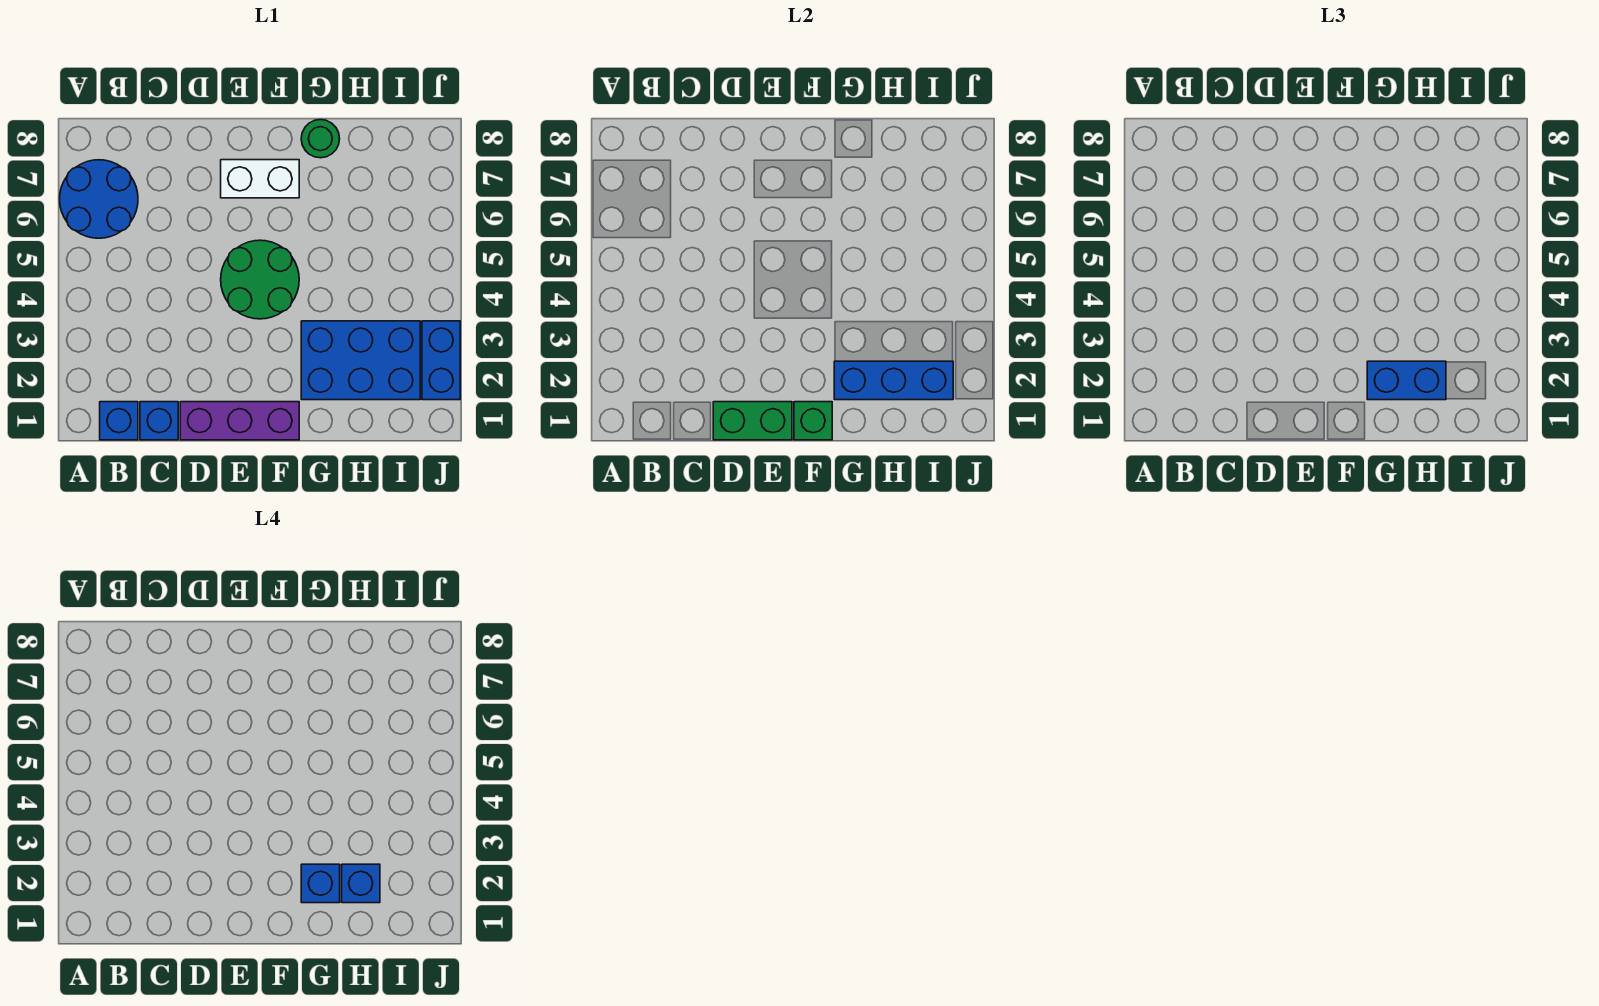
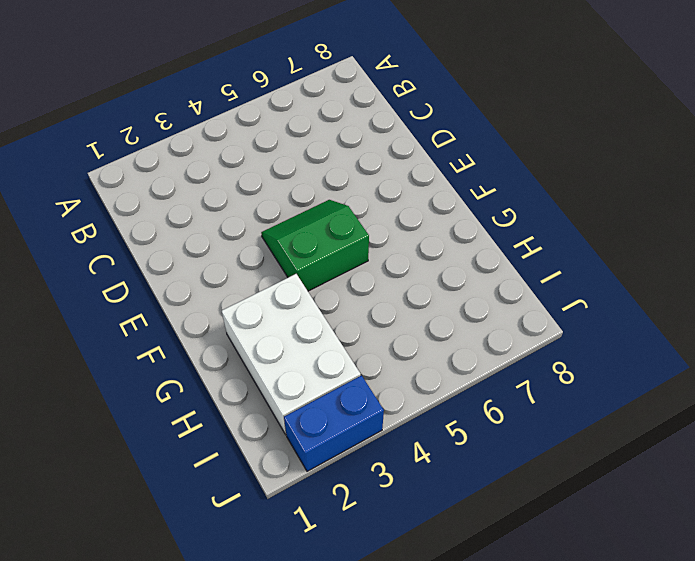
green slope E4:F5 level 1 top F -> green round brick E4:F5 level 1
white brick G2:I3 level 1 -> blue brick G2:I3 level 1
none -> blue round brick A6:B7 level 1
none -> blue brick B1 level 1
none -> blue brick C1 level 1

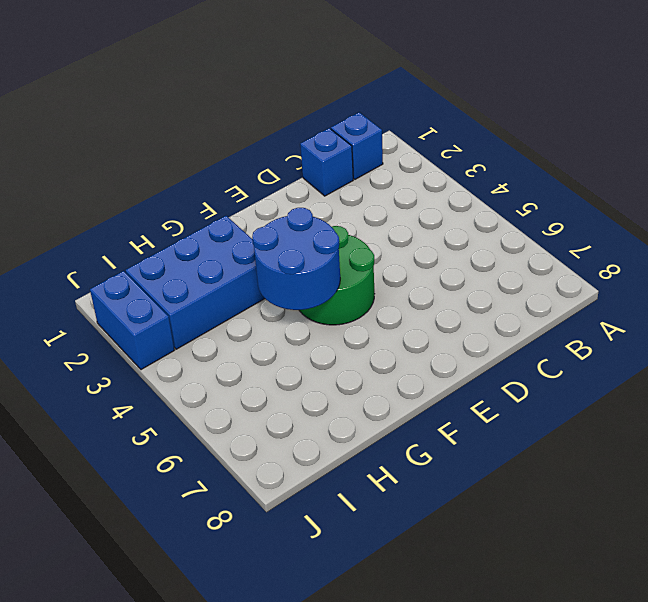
blue round brick F4:G5 level 2 -> blue round brick A6:B7 level 1
none -> purple brick D1:F1 level 1
none -> white brick E7:F7 level 1
none -> green round brick G8 level 1

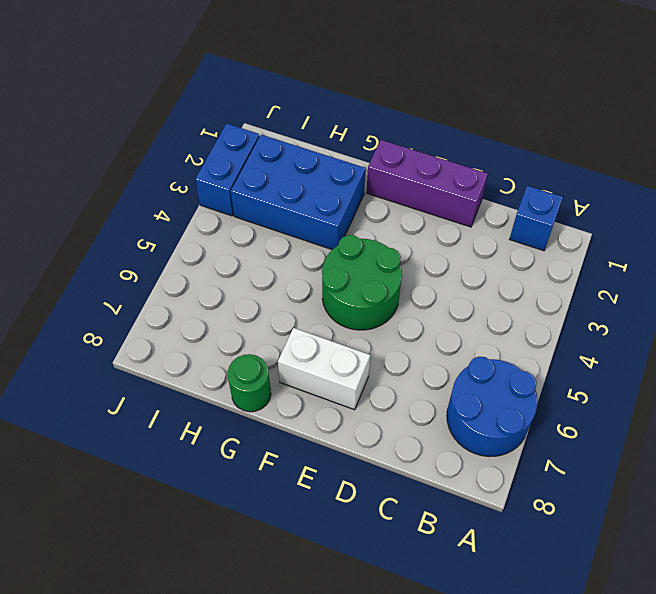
none -> blue brick C1 level 1
none -> green brick D1:E1 level 2
none -> green brick F1 level 2

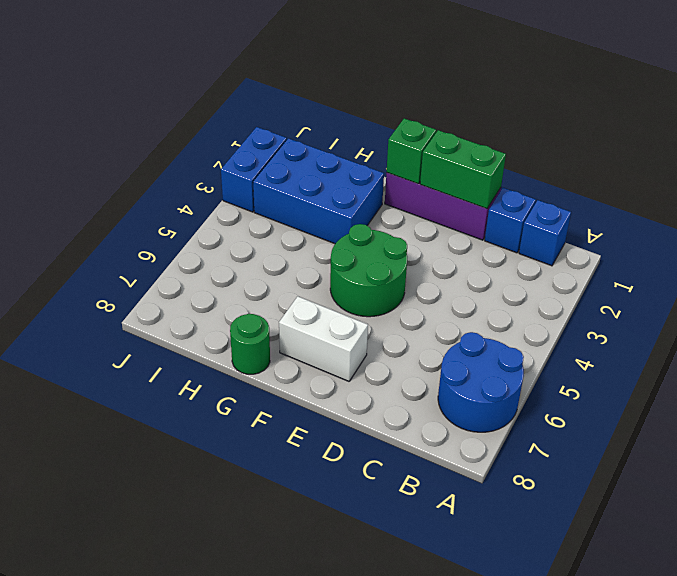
none -> blue brick G2:I2 level 2
none -> blue brick G2:H2 level 3
none -> blue brick G2 level 4

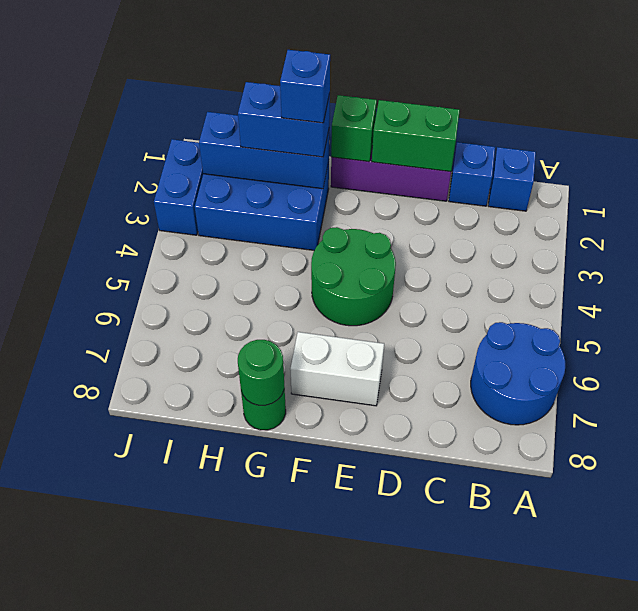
green round brick G8 level 2 -> none
none -> blue brick H2 level 4

